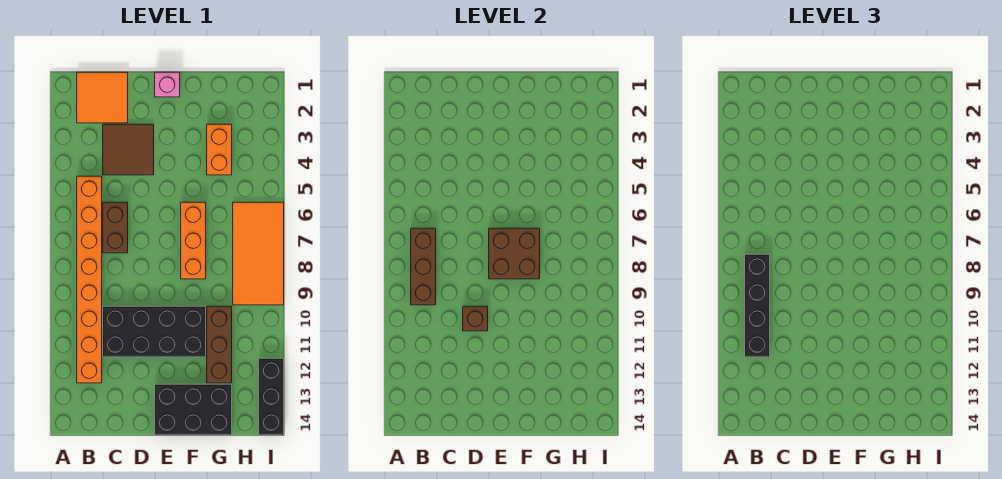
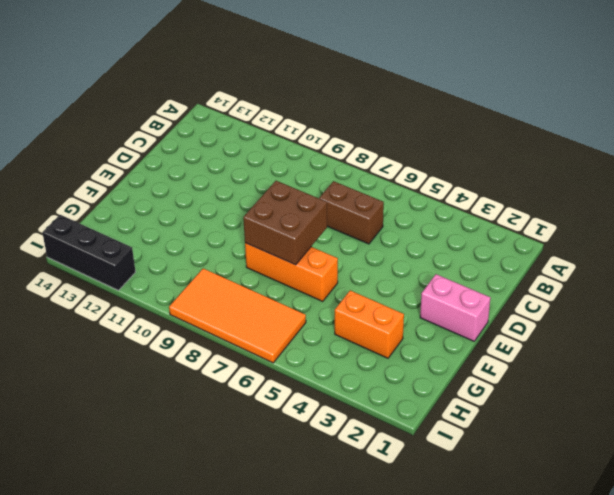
pink brick E1:E2 level 1 -> pink brick E1 level 1
none -> orange tile B1:C2 level 1
none -> orange brick B5:B12 level 1
none -> brown tile C3:D4 level 1

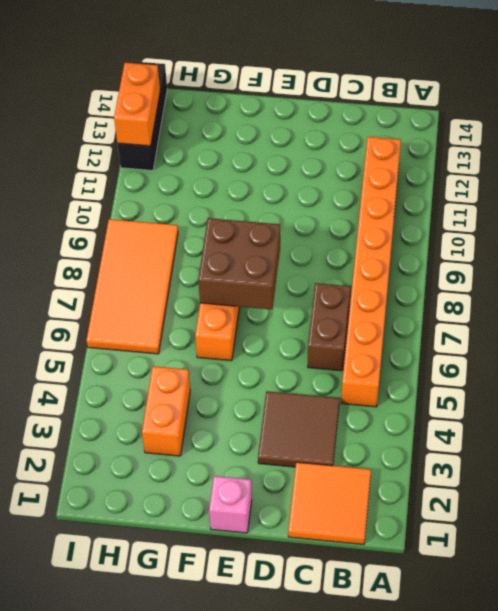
orange brick I12:I13 level 2 -> none
none -> black brick C10:F11 level 1
none -> black brick E13:G14 level 1
none -> brown brick G10:G12 level 1

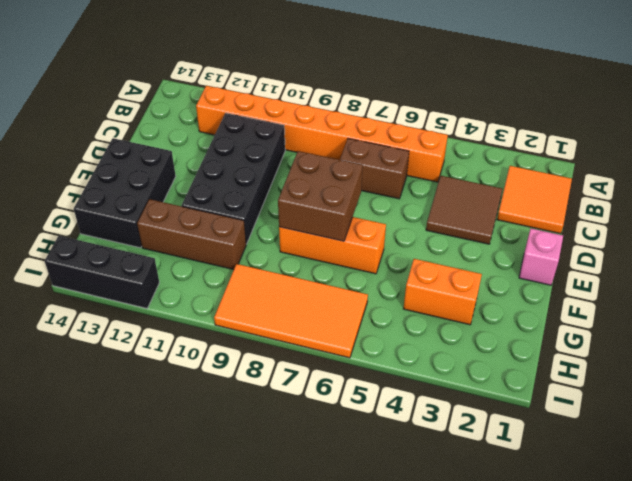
none -> brown brick B7:B9 level 2
none -> brown brick D10 level 2
none -> black brick B8:B11 level 3

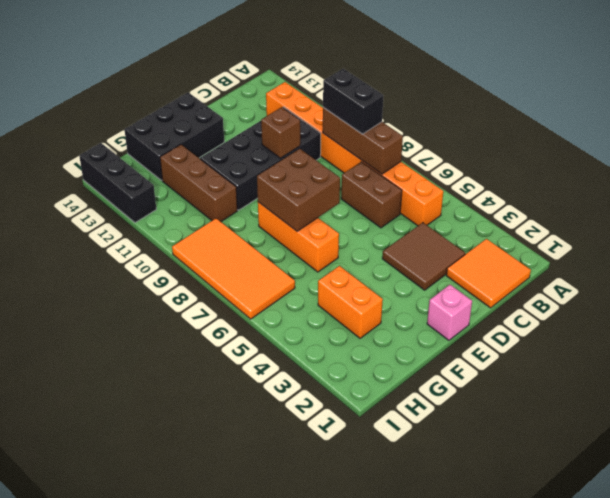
black brick B8:B9 level 3 -> black brick B8:B11 level 3

